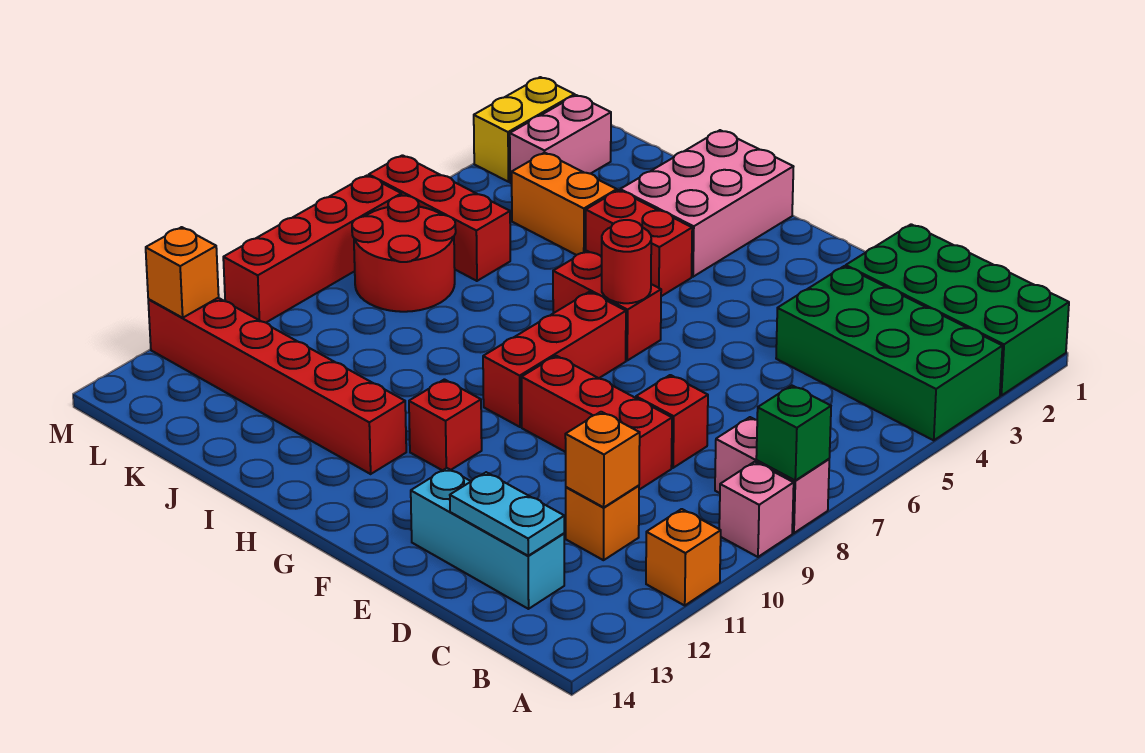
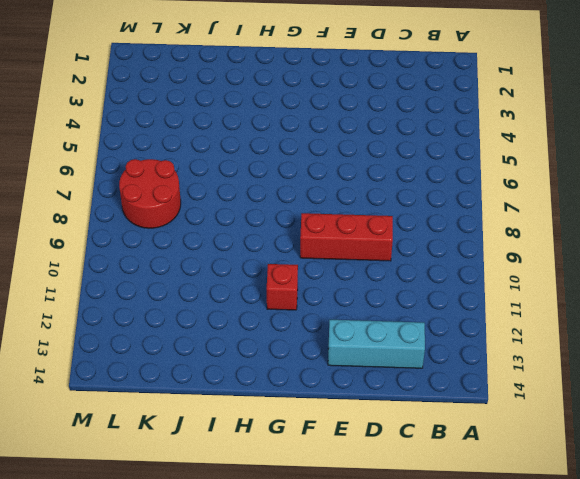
none -> green brick A1:D2 level 1
none -> green brick A3:D4 level 1
none -> pink brick A8:B8 level 1

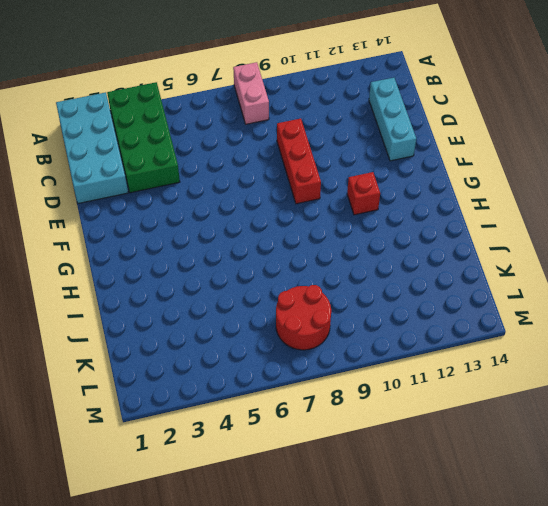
cyan brick A1:D2 level 1 -> green brick A1:D2 level 1
none -> pink brick A9 level 1
none -> orange brick A11 level 1
none -> orange brick C11 level 1

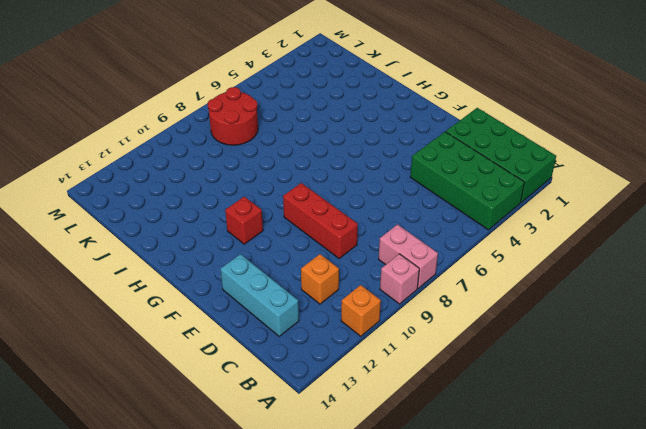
none -> red brick D8 level 1
none -> red brick G6:H6 level 1
none -> red brick G7:G9 level 1

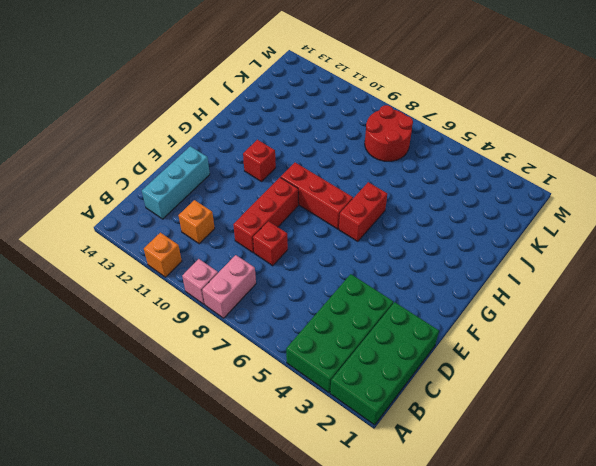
none -> pink brick H1:I3 level 1
none -> red brick H4:I4 level 1
none -> red brick H12:M12 level 1

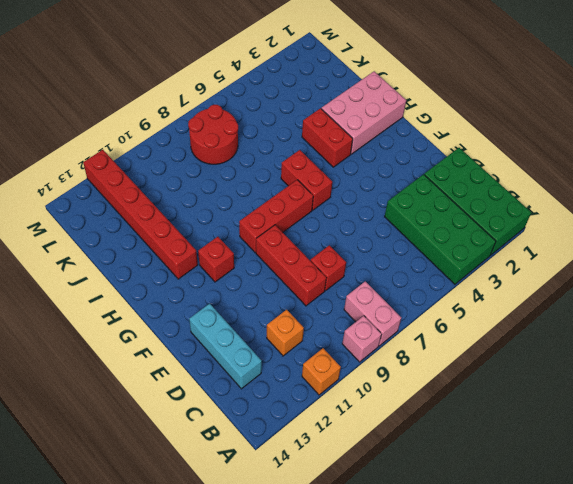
none -> orange brick J4:K4 level 1
none -> red brick K6:M6 level 1
none -> pink brick L2:L3 level 1

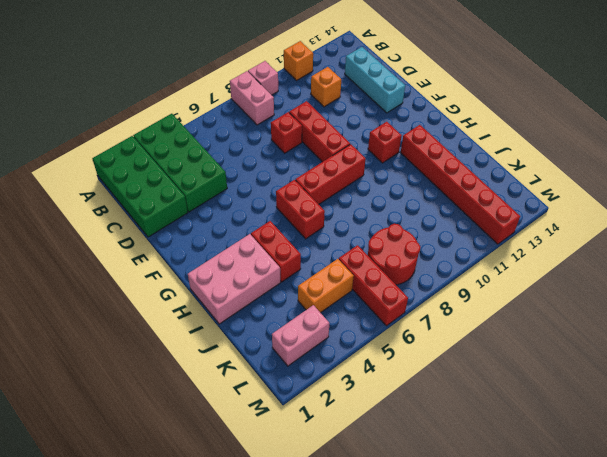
orange brick K4:K5 level 1 -> orange brick J4:K4 level 1
none -> yellow brick M2:M3 level 1
none -> red brick M7:M10 level 1
none -> green brick A8 level 2

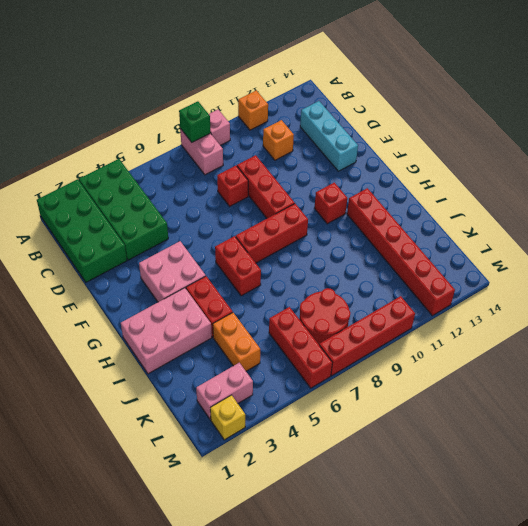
pink brick F3:G4 level 1 -> none
yellow brick M2 level 1 -> yellow brick M2:M3 level 1
none -> orange brick C11 level 2
none -> cyan plate C13:D13 level 2
none -> red round brick G6 level 2

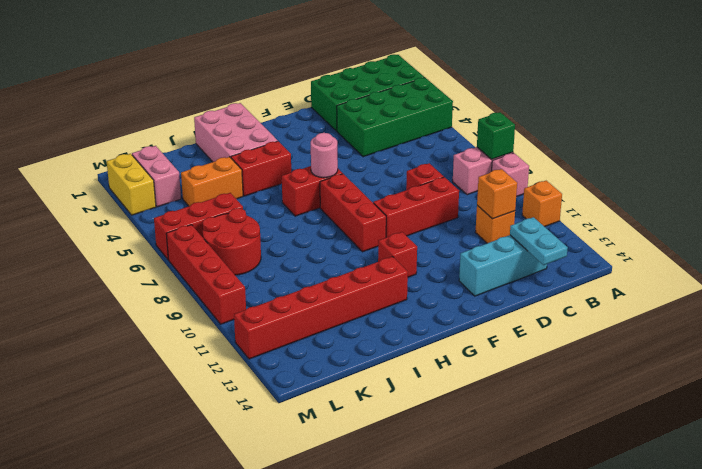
cyan plate C13:C14 level 2 -> cyan plate C13:D13 level 2
pink round brick G6 level 2 -> red round brick G6 level 2
none -> orange brick M12 level 2

